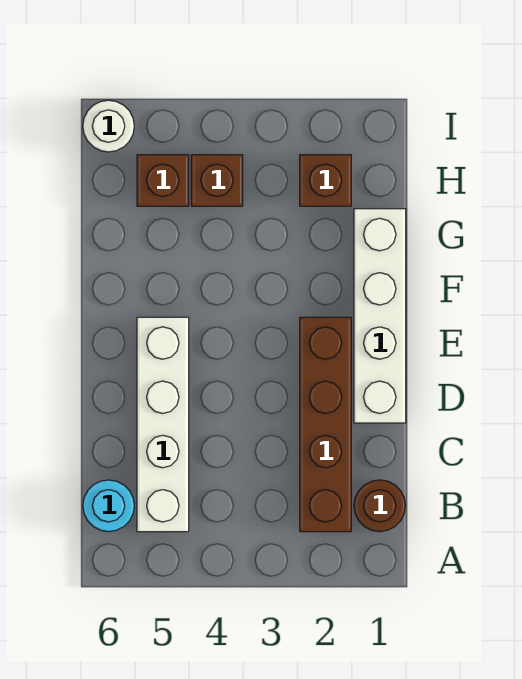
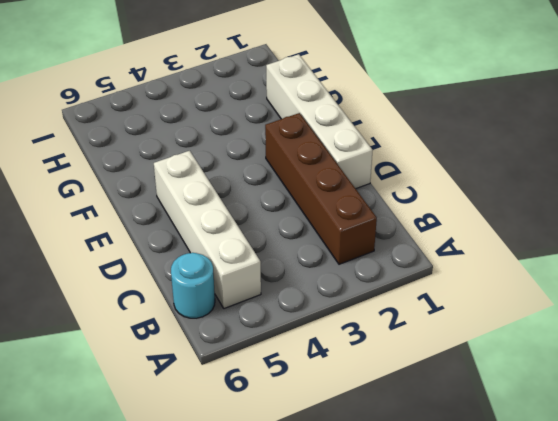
none -> brown round brick B1 level 1
none -> brown brick H2 level 1

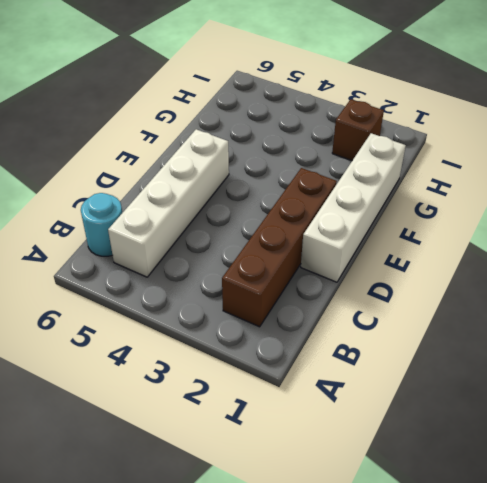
none -> brown round brick B1 level 1
none -> brown brick H4 level 1

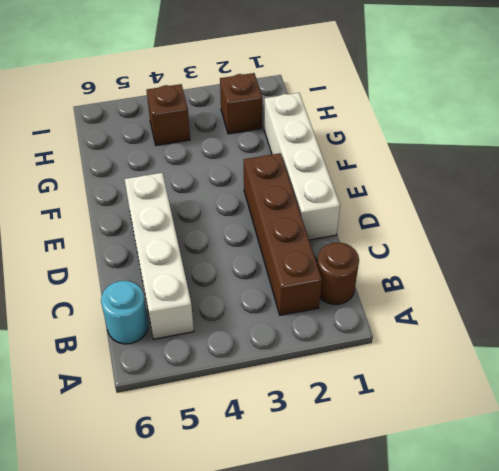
none -> brown brick H5 level 1
none -> white round brick I6 level 1

